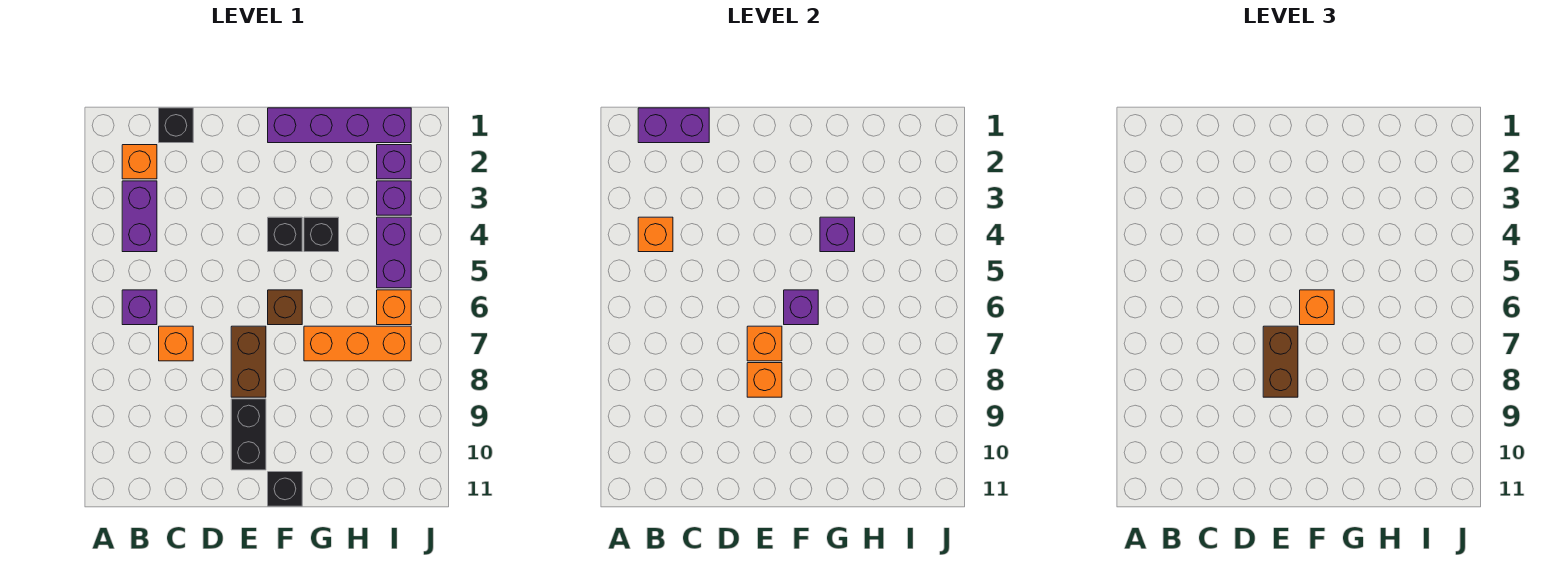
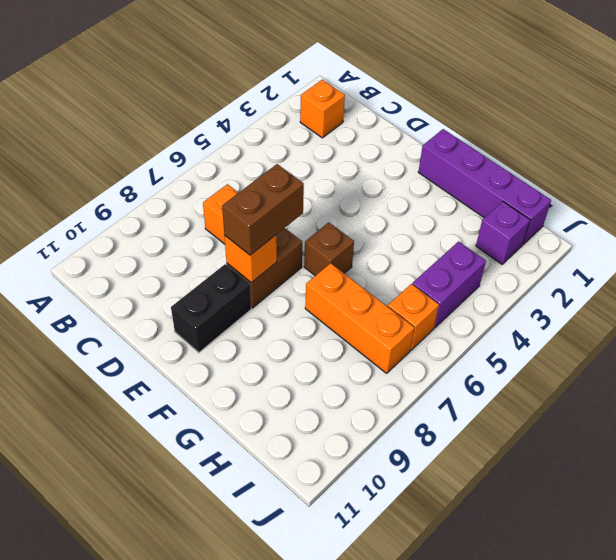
none -> purple brick B3:B4 level 1
none -> purple brick B6 level 1
none -> black brick C1 level 1

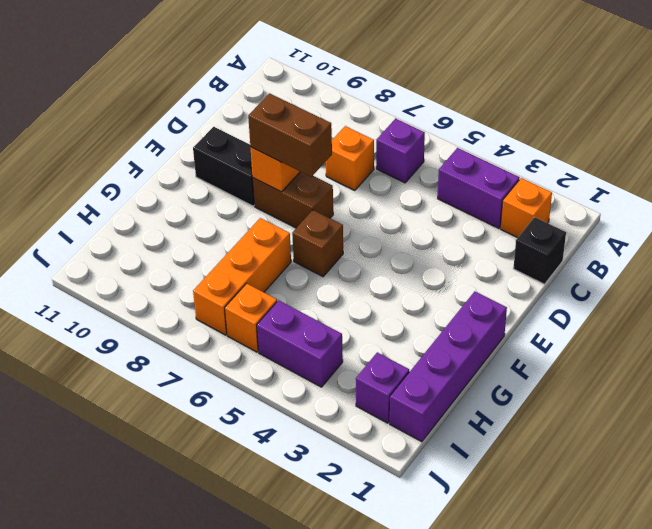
none -> black brick F4 level 1
none -> black brick F11 level 1
none -> black brick G4 level 1

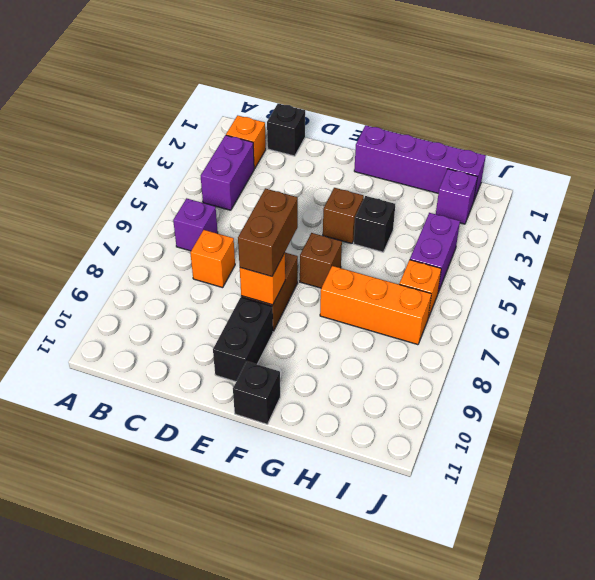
brown brick F4 level 1 -> black brick F4 level 1
none -> purple brick I3 level 1
none -> purple brick B1:C1 level 2
none -> orange brick B4 level 2

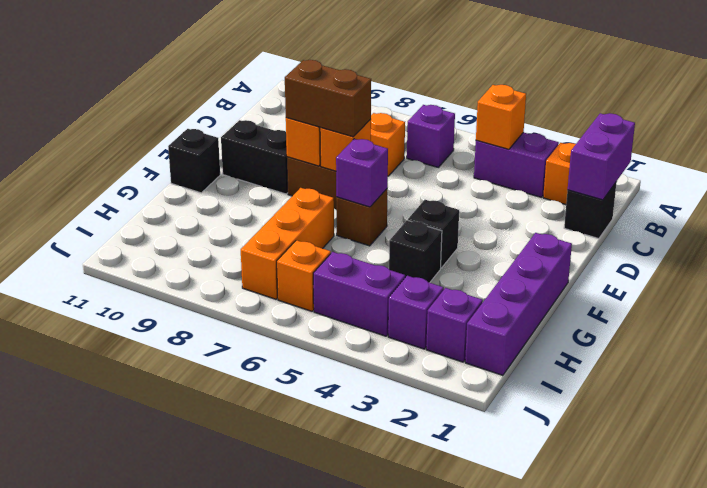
none -> purple brick G4 level 2
none -> orange brick F6 level 3

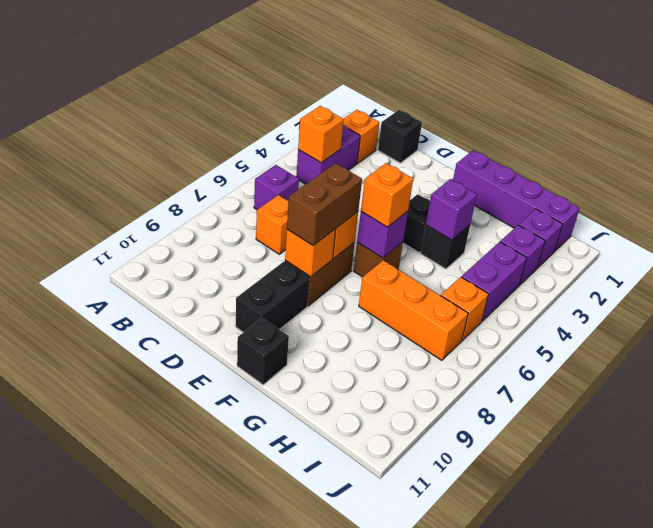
none -> purple brick B1:C1 level 2

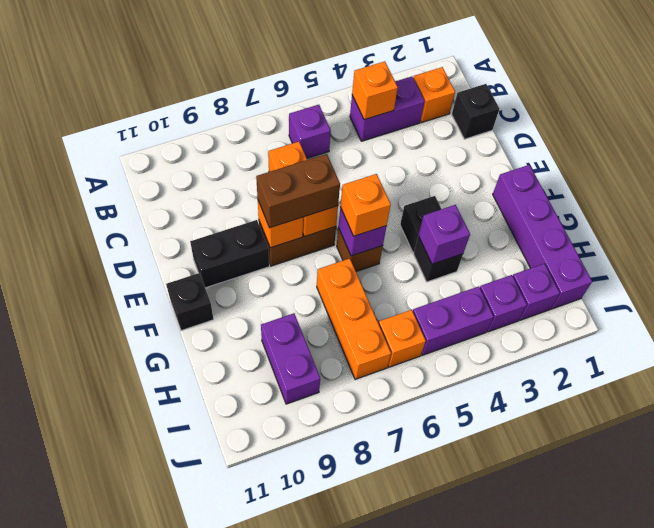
purple brick H9:I9 level 1 -> purple brick B1:C1 level 2

